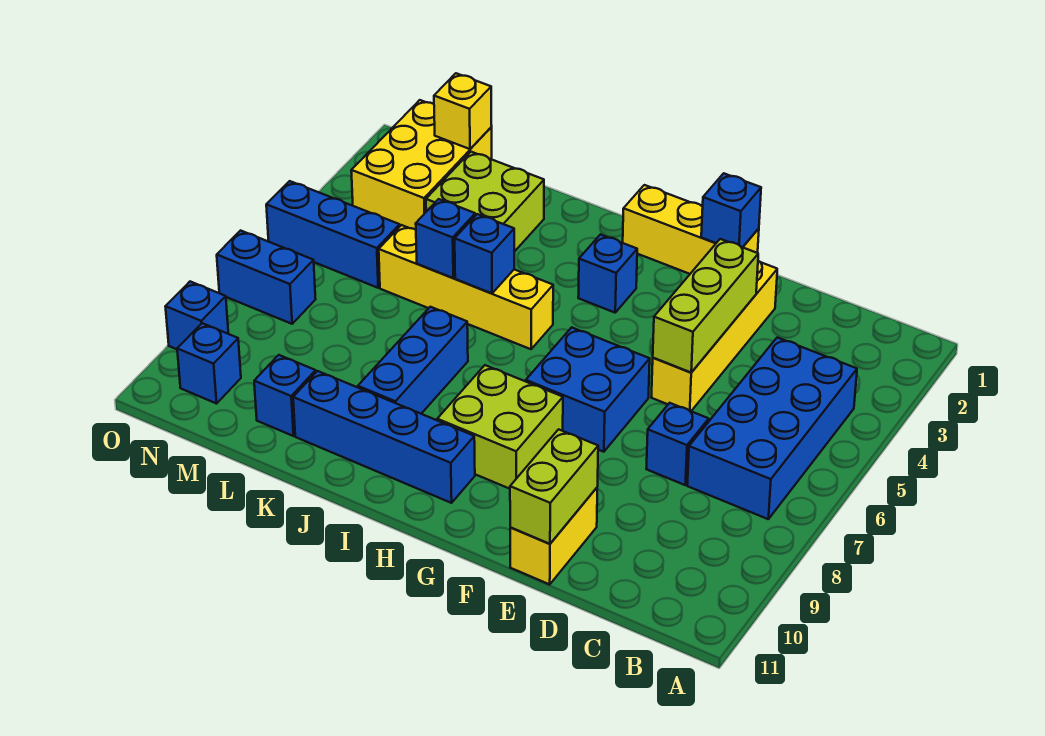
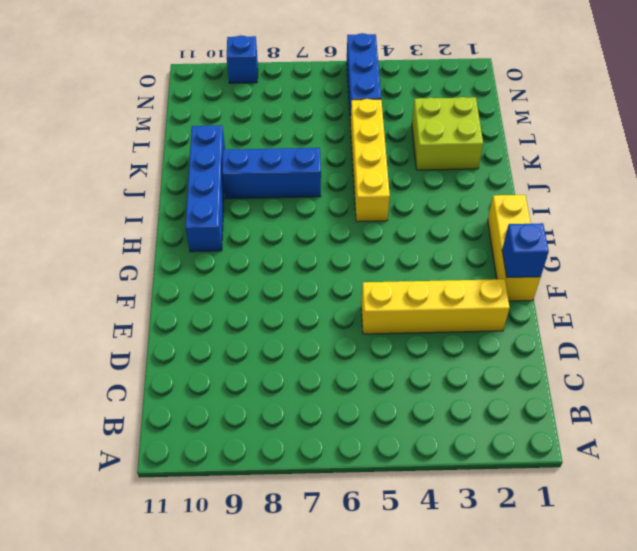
none -> blue brick B4:C7 level 1
none -> blue brick D7 level 1
none -> yellow brick E10:E11 level 1

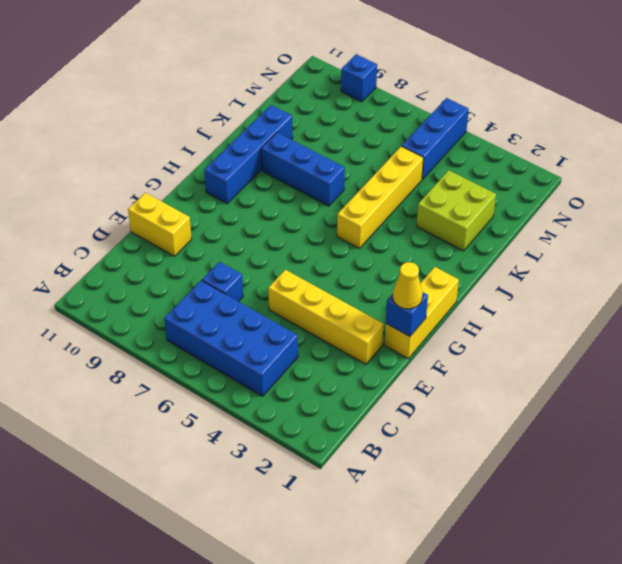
yellow cone F1 level 3 -> none
none -> blue brick F6:G7 level 1
none -> lime brick G8:H9 level 1
none -> blue brick H3 level 1

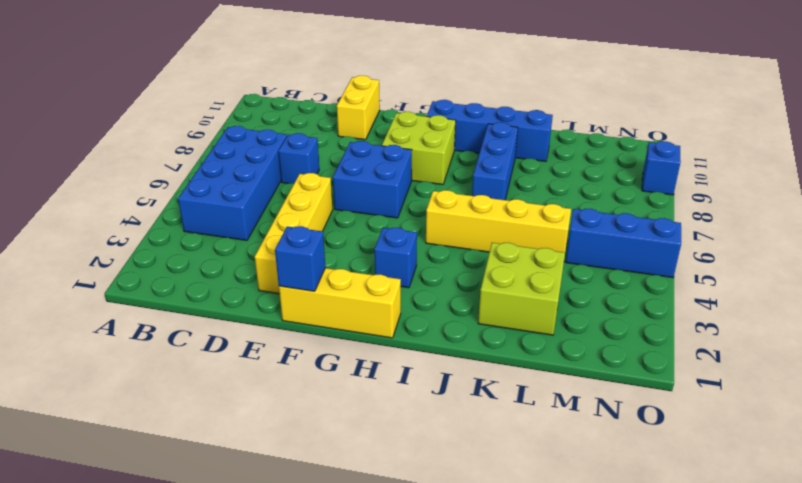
none -> blue brick L10 level 1
none -> yellow brick M1:N3 level 1
none -> blue brick N7:O7 level 1

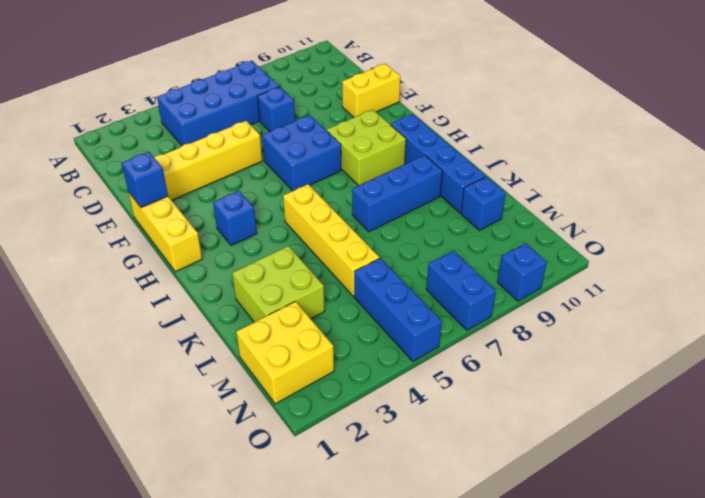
yellow brick M1:N2 level 1 -> yellow brick M1:N3 level 1
none -> blue brick N10 level 1
none -> lime brick E3:E5 level 2
none -> lime brick E10:E11 level 2

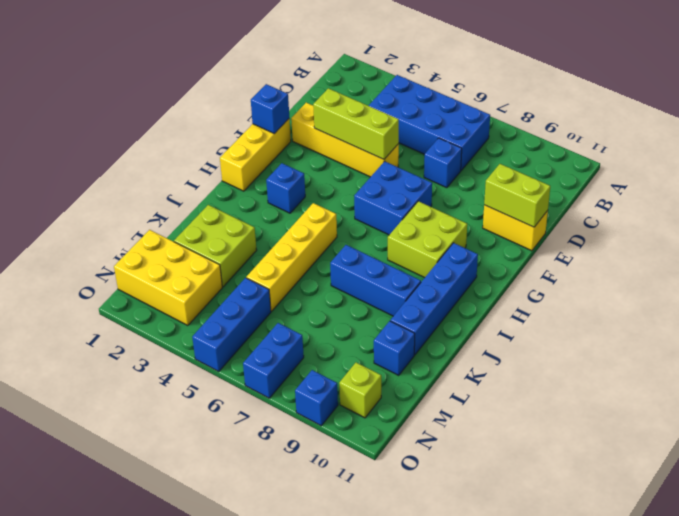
lime brick N10 level 1 -> blue brick N10 level 1
none -> blue brick J5 level 2
none -> blue brick K5 level 2
none -> yellow brick M1 level 2

